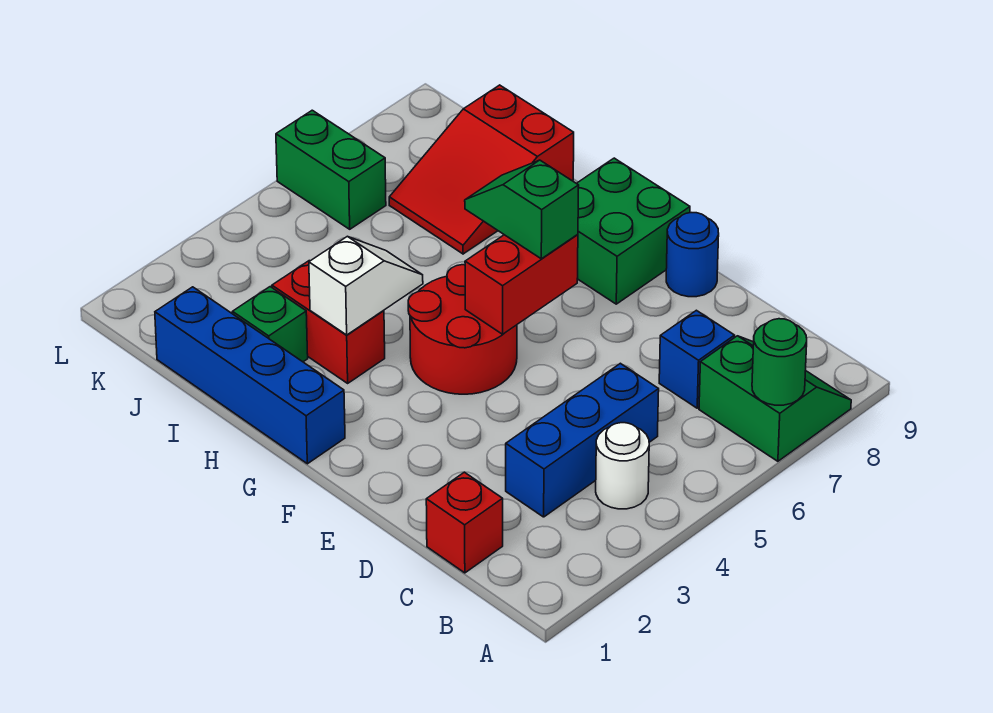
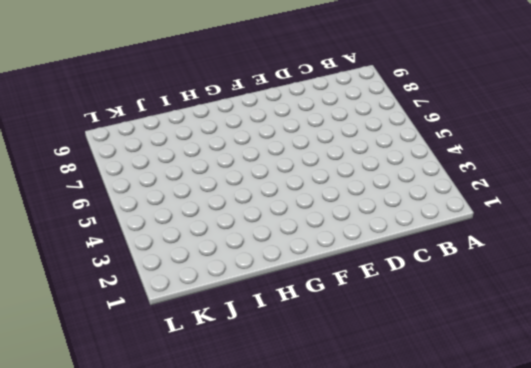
none -> green slope A7:B8 level 1 top 7
none -> white round brick B4 level 1
none -> red brick C1 level 1

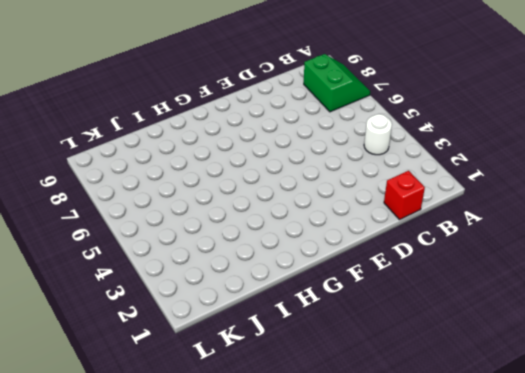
green slope A7:B8 level 1 top B -> green slope A7:B8 level 1 top 7
none -> blue brick C3:C5 level 1
none -> blue brick C7 level 1
none -> blue round brick E9 level 1

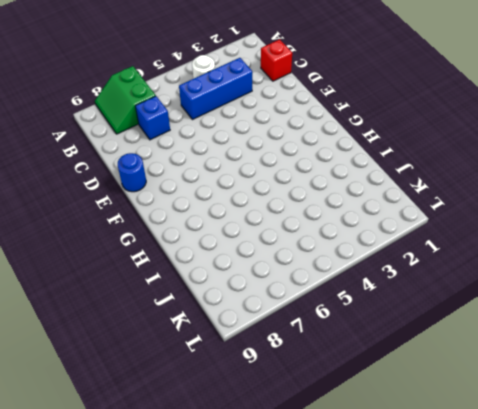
none -> red round brick F4:G5 level 1
none -> green brick F8:G9 level 1
none -> blue brick G1:J1 level 1

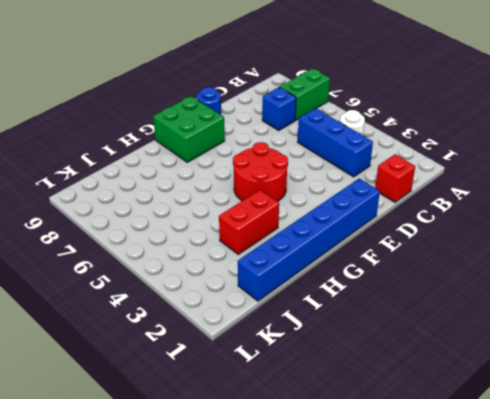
blue brick E1:J1 level 1 -> blue brick G1:J1 level 1
none -> green brick I2 level 1
none -> red slope I7:J9 level 1 top 9
none -> green brick K6:L6 level 1

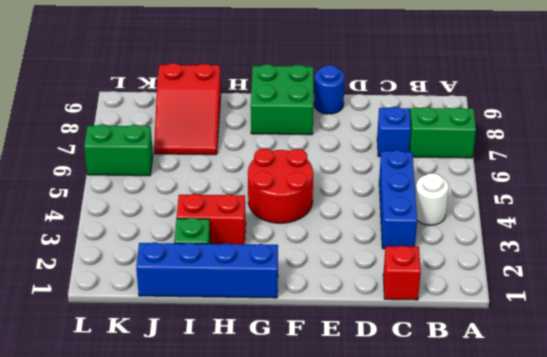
none -> green round brick A7 level 2
none -> red brick F5:F6 level 2
none -> white slope H3:H4 level 2 top 3

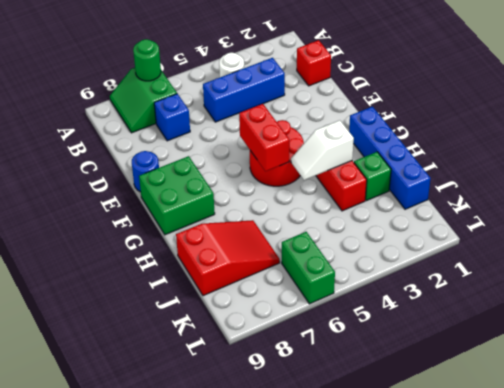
red brick F5:G5 level 2 -> red brick F5:F6 level 2
none -> green slope F6:G6 level 3 top F

